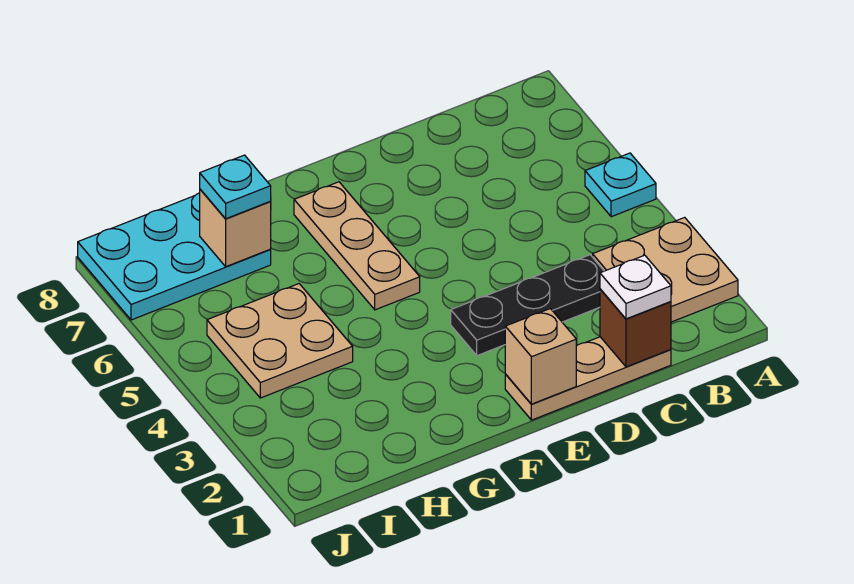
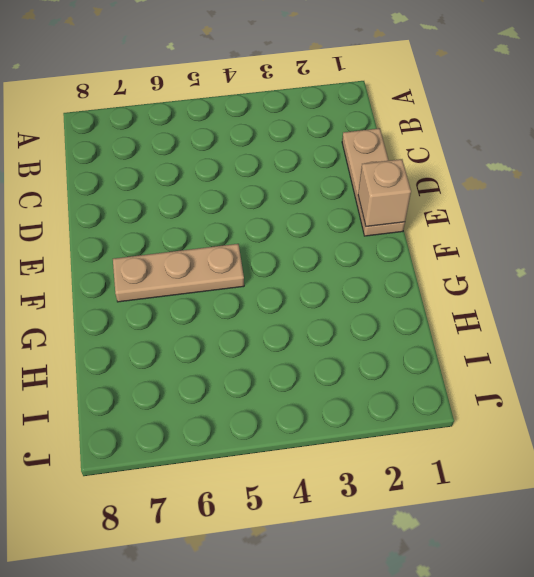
none -> tan plate A2:B3 level 1
none -> cyan plate A5 level 1
none -> black plate C3:E3 level 1

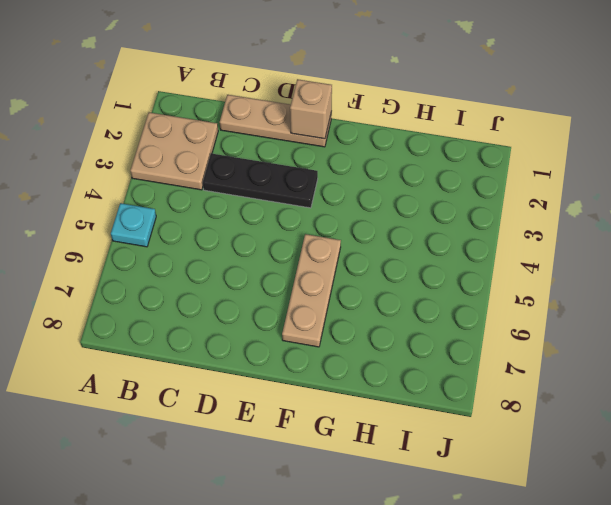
none -> tan plate H4:I5 level 1
none -> cyan plate H7:J8 level 1
none -> brown brick C1 level 2

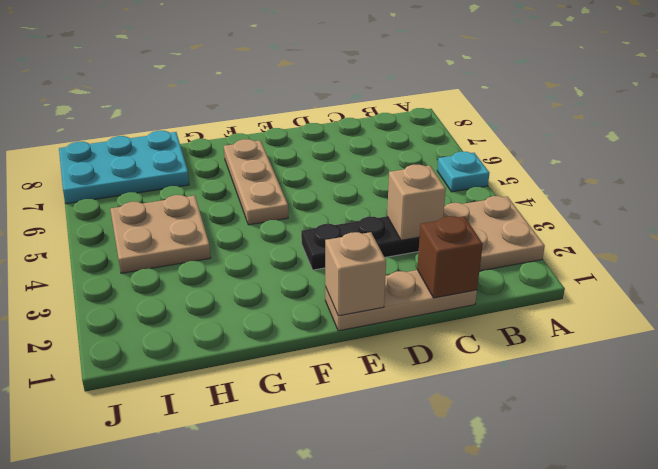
tan brick C3 level 2 -> tan brick H7 level 2
none -> white plate C1 level 3
none -> cyan plate H7 level 3

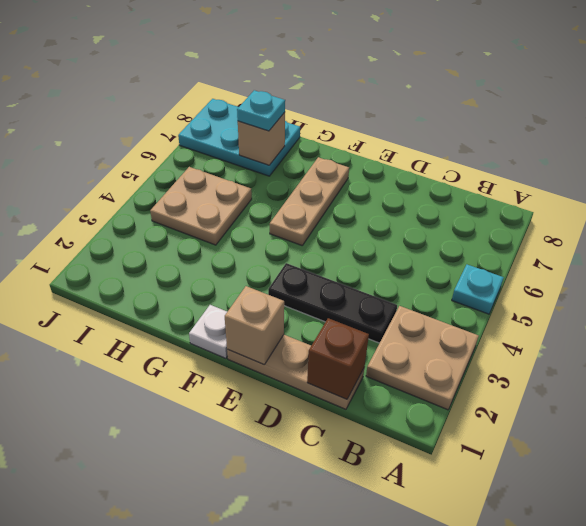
white plate F1 level 1 -> white plate C1 level 3

